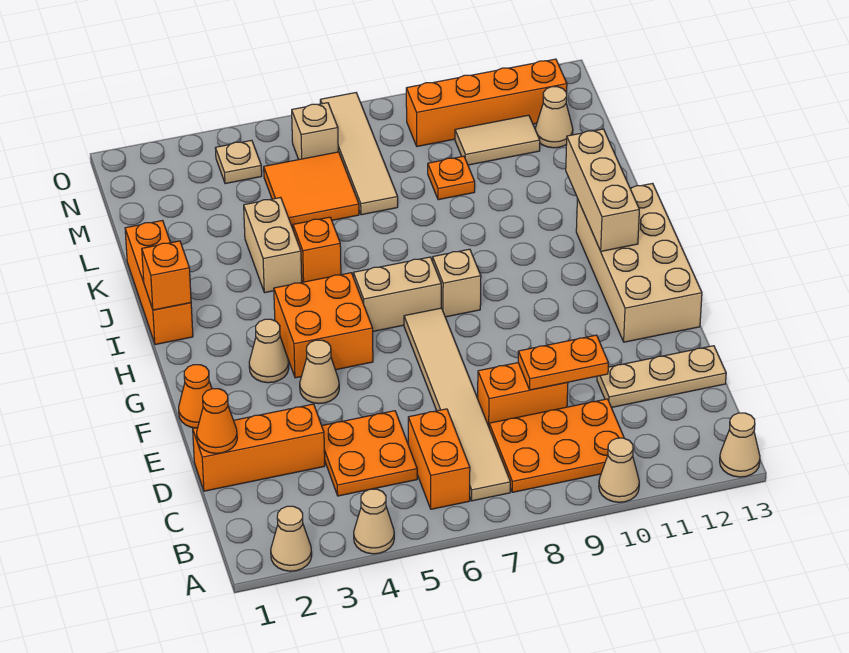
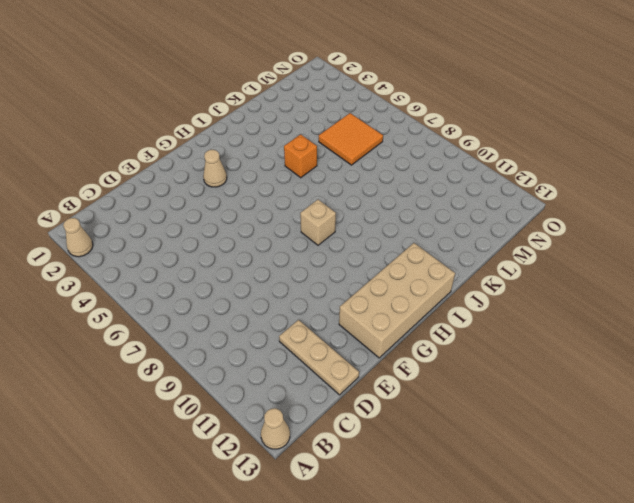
none -> tan cone A4 level 1
none -> tan cone A10 level 1
none -> orange brick B6:C6 level 1
none -> tan tile B7:G7 level 1

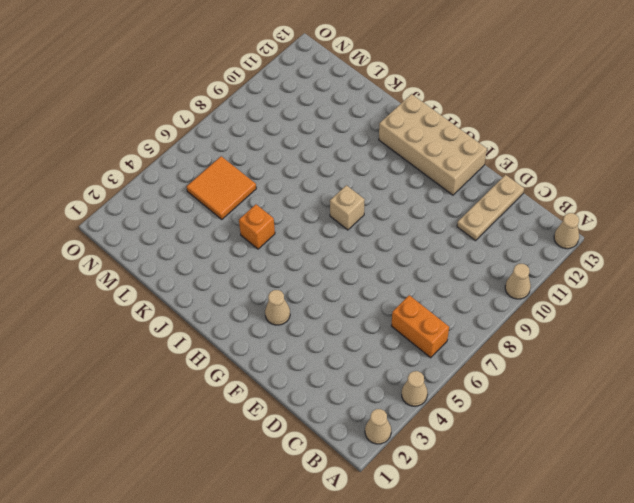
none -> tan tile B7:G7 level 1
none -> orange plate B8:C10 level 1
none -> orange plate C4:D5 level 1
none -> orange brick D1:D3 level 1

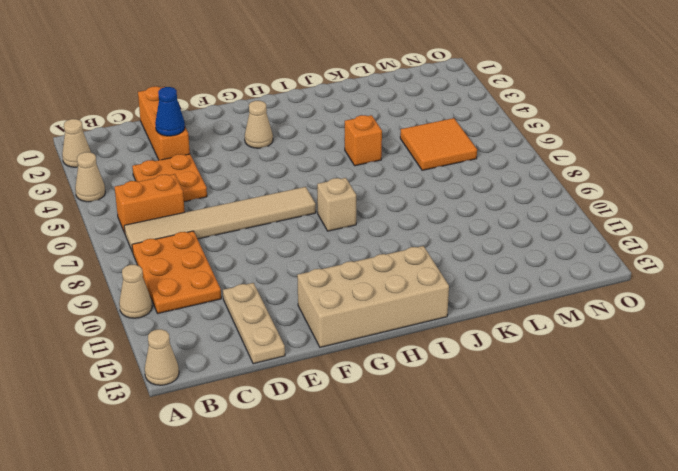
blue cone D3 level 2 -> none
none -> orange brick D8:D9 level 1
none -> orange cone F1 level 1
none -> tan cone F4 level 1
none -> orange brick G4:H5 level 1

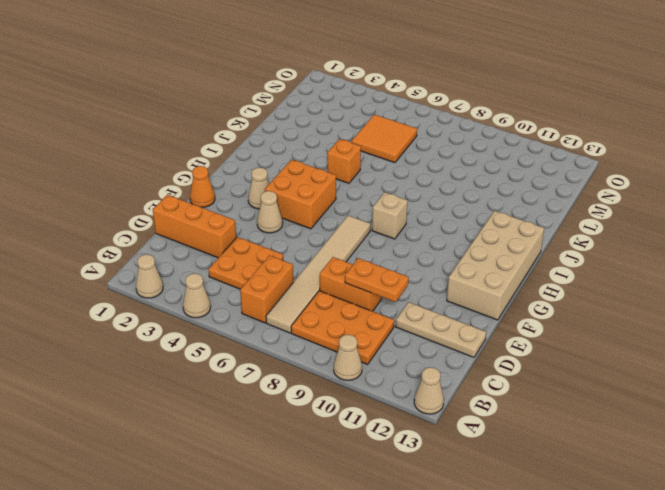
none -> tan brick H6:H7 level 1
none -> orange brick I1:K1 level 1
none -> tan brick J4:K4 level 1
none -> tan tile L7:O7 level 1

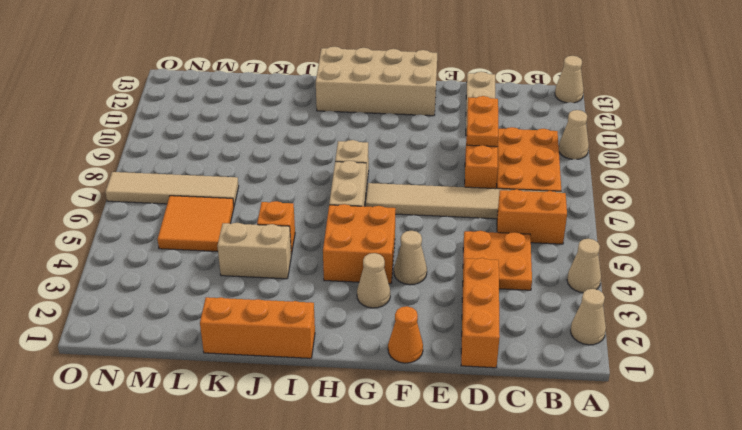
none -> orange plate L9 level 1
none -> tan tile M10:M11 level 1
none -> tan cone M12 level 1
none -> tan plate N4 level 1

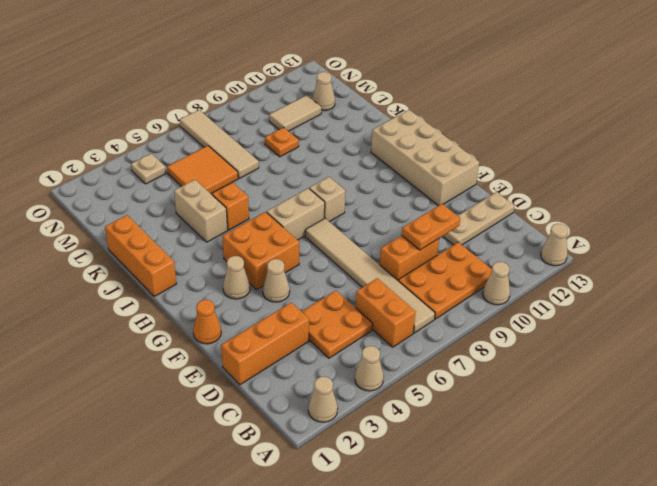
none -> tan brick N6 level 1
none -> orange brick N9:N12 level 1
none -> orange cone D1 level 2
none -> tan brick H12:J12 level 2

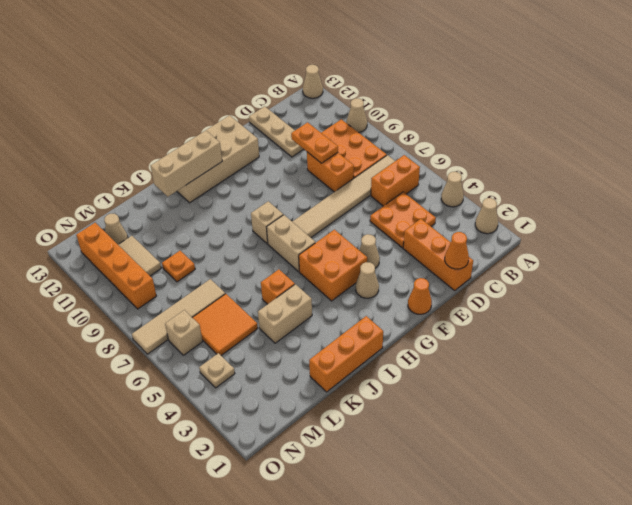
none -> orange brick I1 level 2

